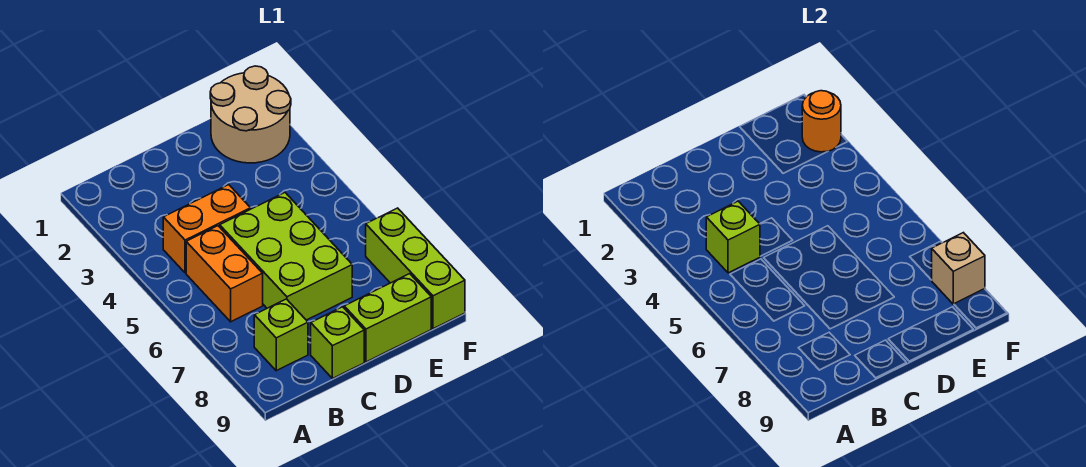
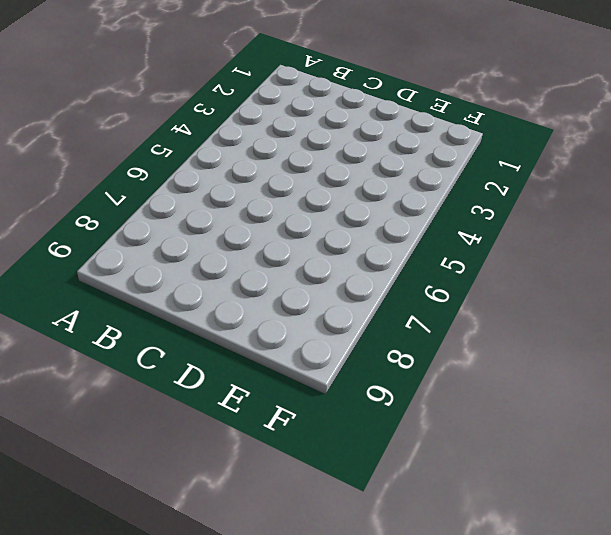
none -> orange brick B4:C4 level 1
none -> orange brick B5:B6 level 1

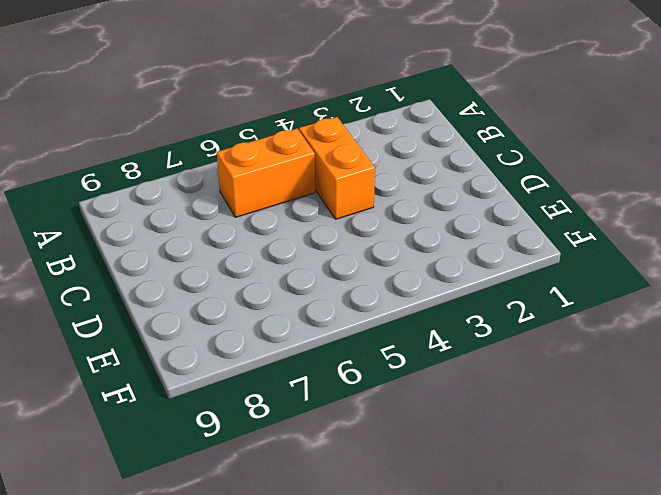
none -> lime brick B8 level 1
none -> lime brick C5:D7 level 1

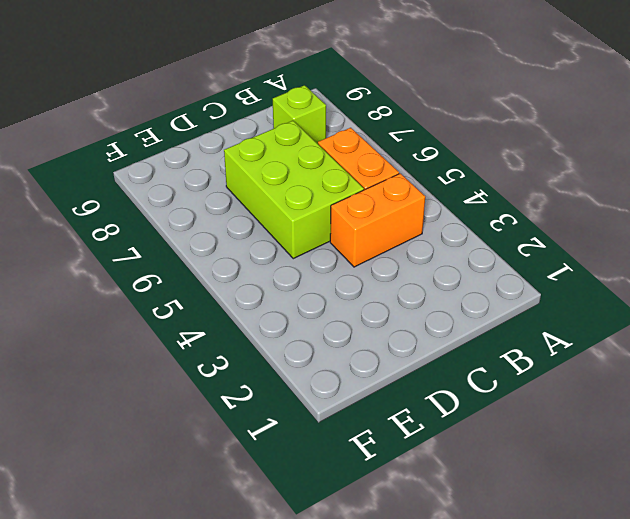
none -> lime brick C9 level 1
none -> lime brick D9:E9 level 1

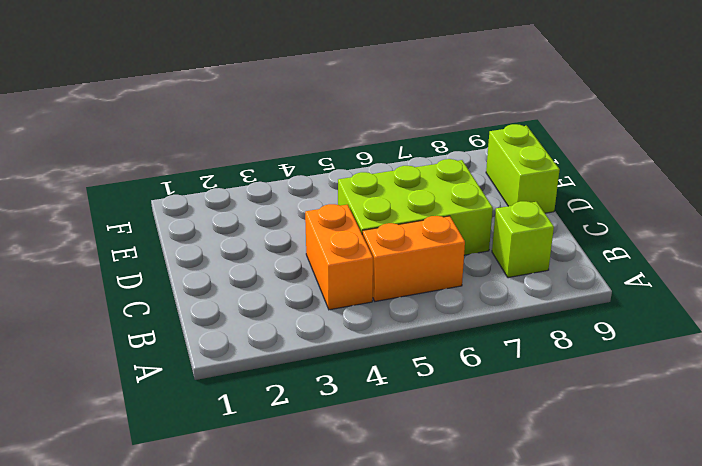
none -> lime brick C9 level 1
none -> tan round brick E1:F2 level 1

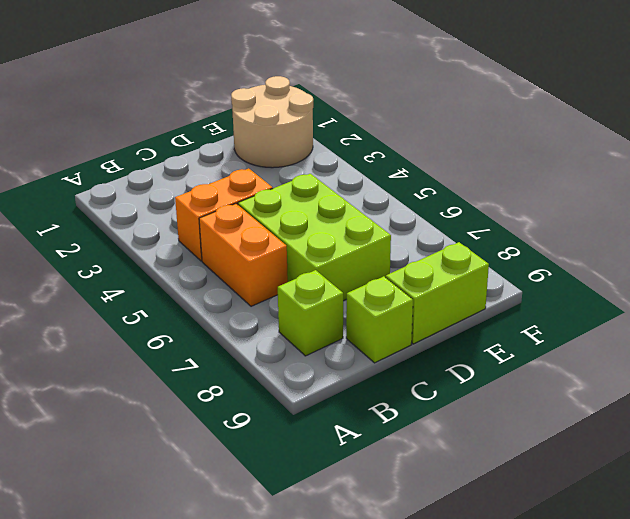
none -> lime brick F7:F9 level 1
none -> lime brick B4 level 2

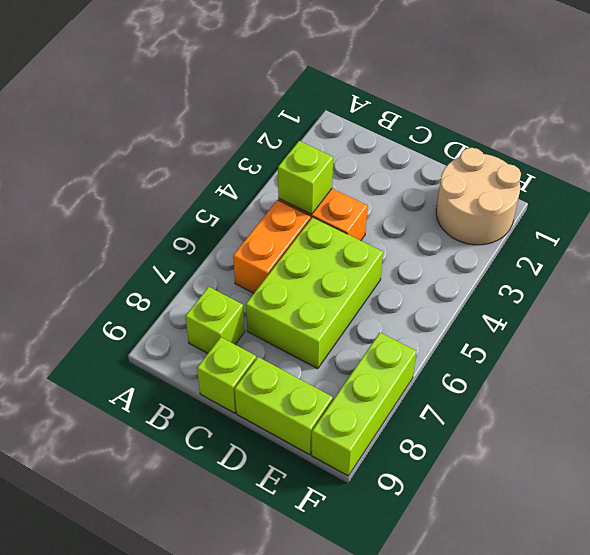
none -> orange round brick F2 level 2
none -> tan brick F8 level 2

